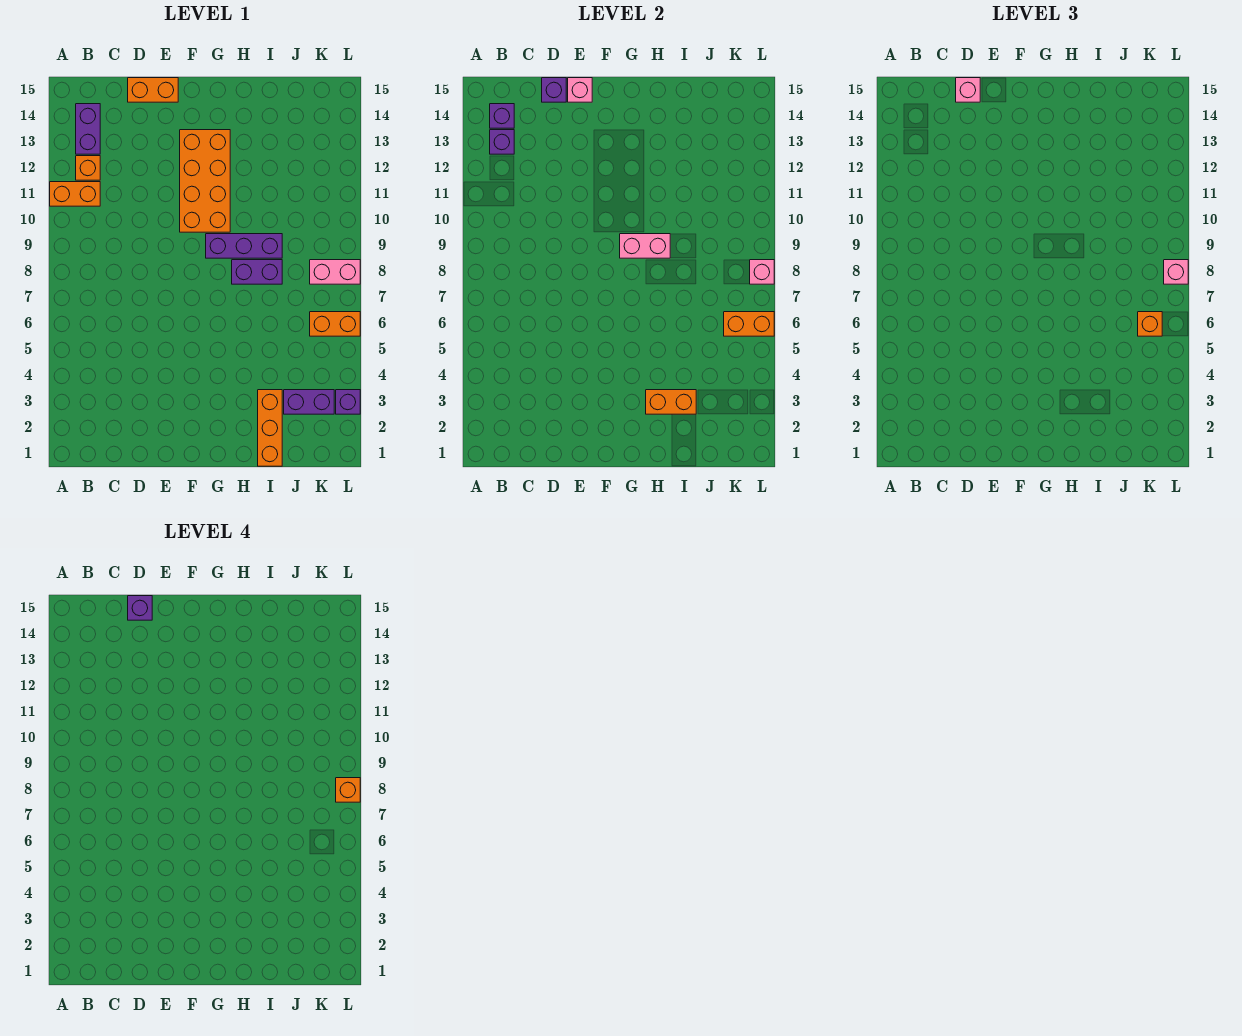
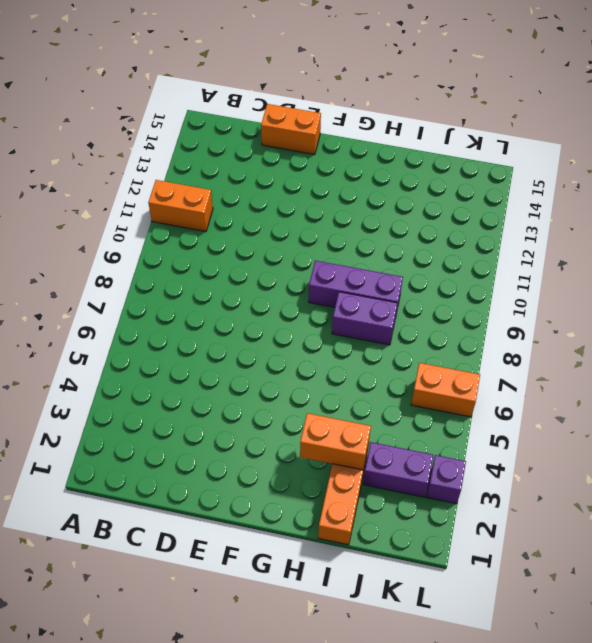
none -> orange brick B12 level 1
none -> purple brick B13:B14 level 1
none -> orange brick F10:G13 level 1

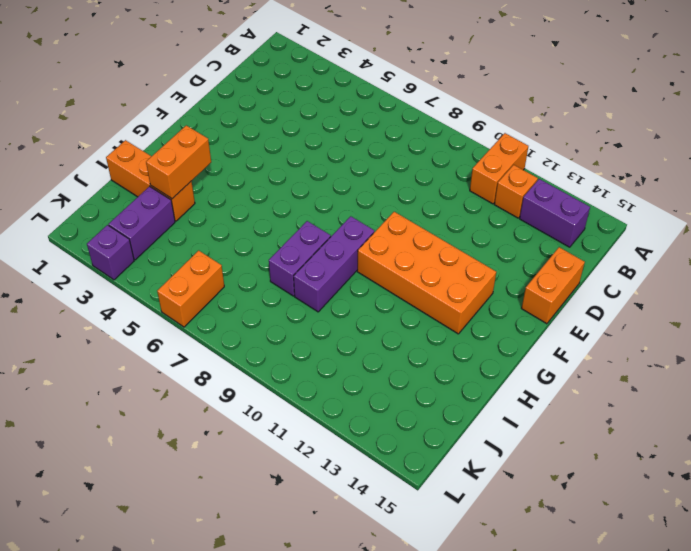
none -> pink brick K8:L8 level 1
none -> purple brick B13 level 2
none -> purple brick B14 level 2

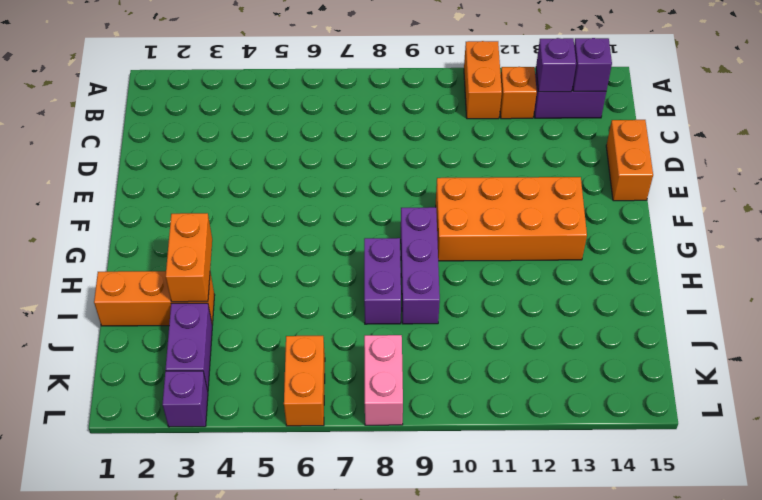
none -> purple brick D15 level 2
none -> pink brick E15 level 2
none -> pink brick G9:H9 level 2

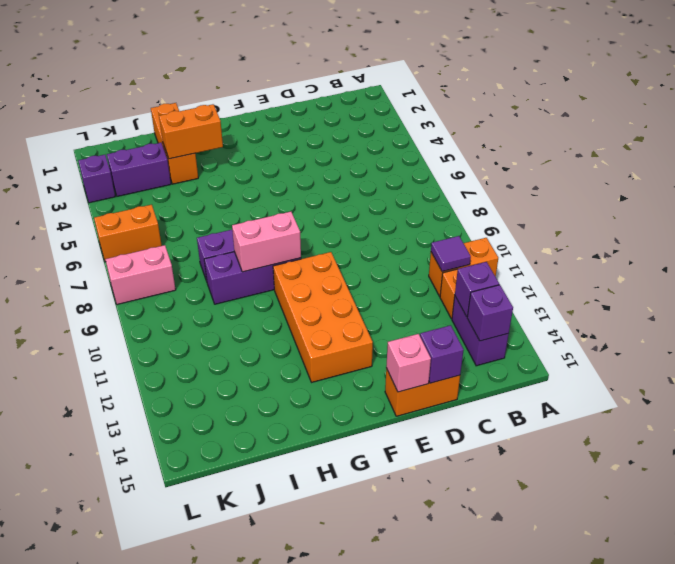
purple tile B11 level 2 -> none
none -> orange brick K6:L6 level 2
none -> pink brick L8 level 2
none -> pink brick D15 level 3

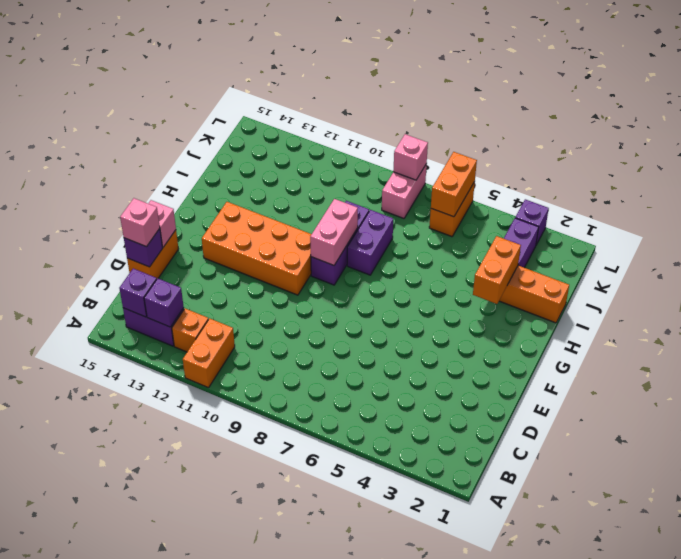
none -> orange brick K6 level 3
none -> pink brick L8 level 3
none -> purple brick D15 level 4

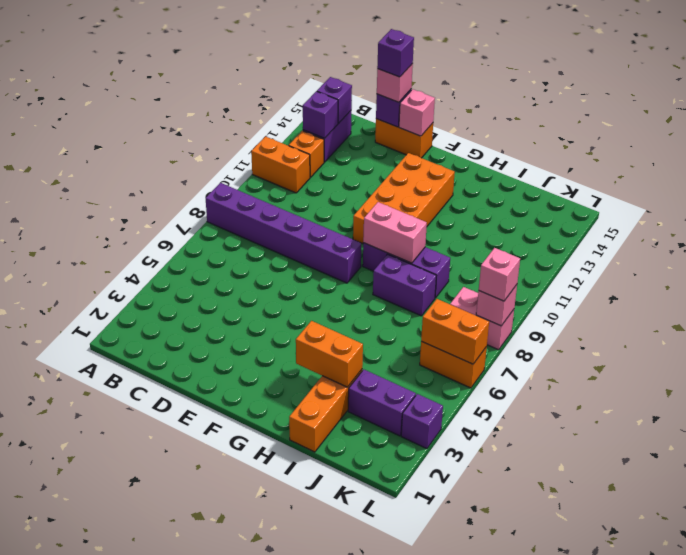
purple brick A8:F8 level 1 -> none
none -> orange brick K6 level 3
none -> orange brick L8 level 4

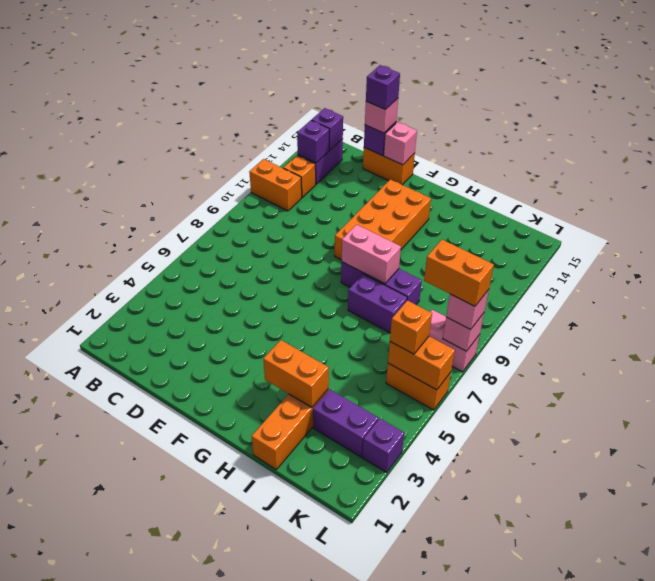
orange brick K8:L8 level 4 -> orange brick L8 level 4

